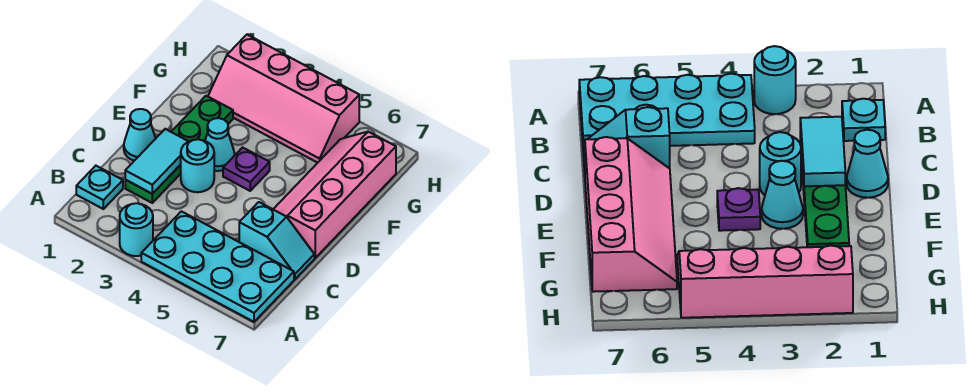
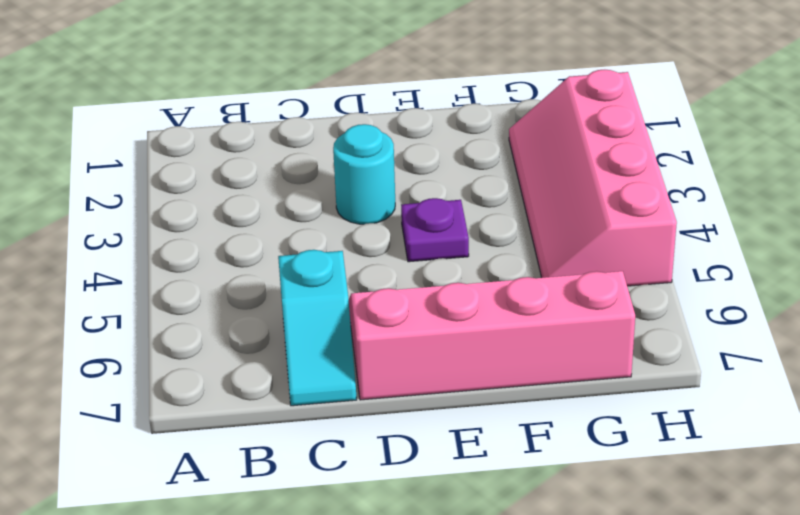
none -> cyan round brick A3 level 1
none -> cyan plate A4:B7 level 1
none -> cyan plate B1 level 1

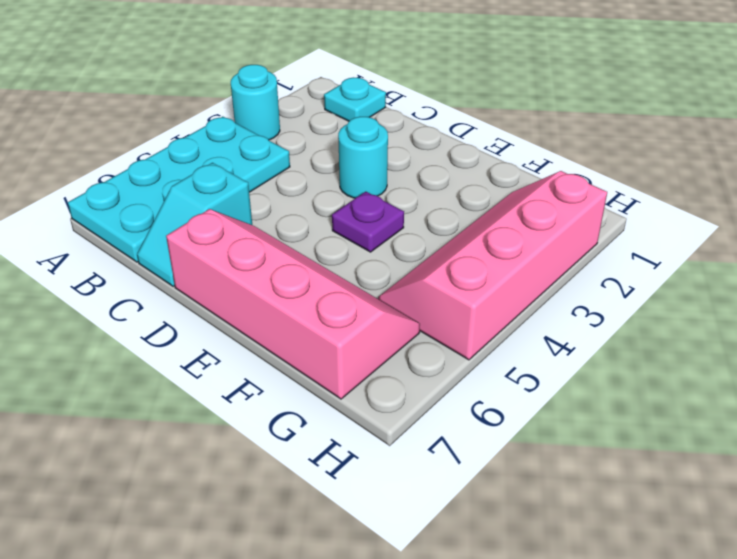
none -> green plate C2:F2 level 1
none -> cyan cone D1 level 1
none -> cyan cone E3 level 1

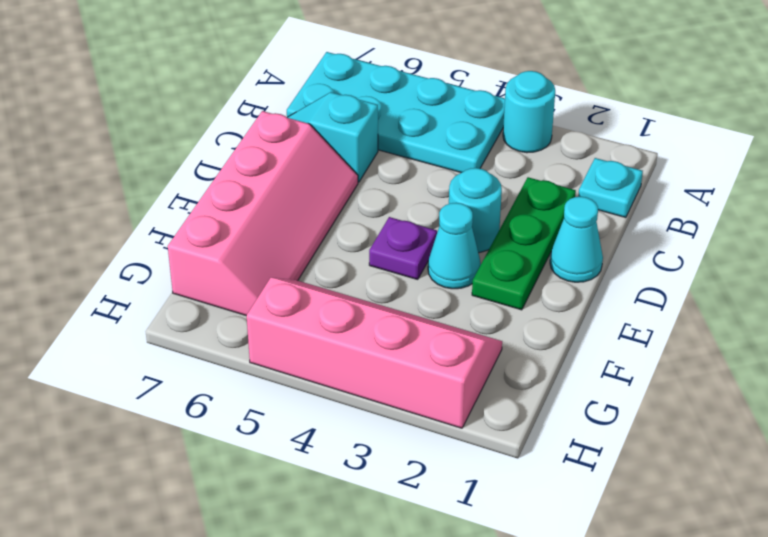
green plate C2:E2 level 1 -> green plate C2:F2 level 1
none -> cyan tile C2:D2 level 2

